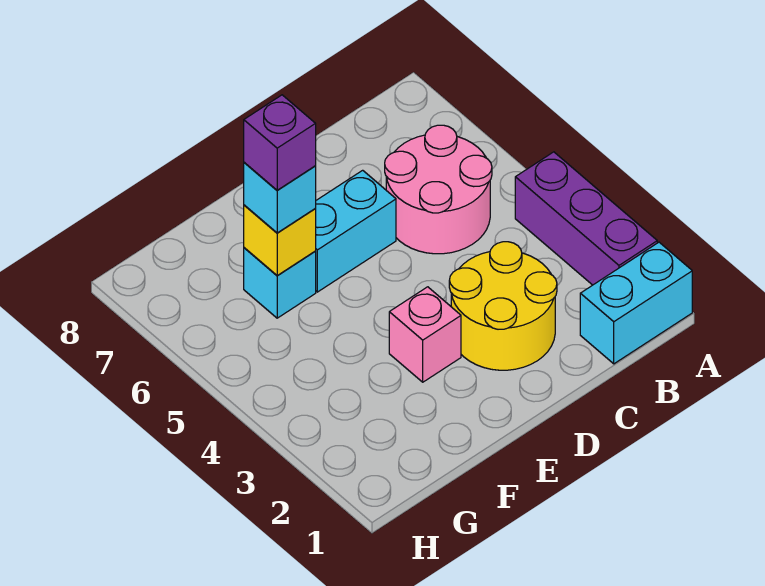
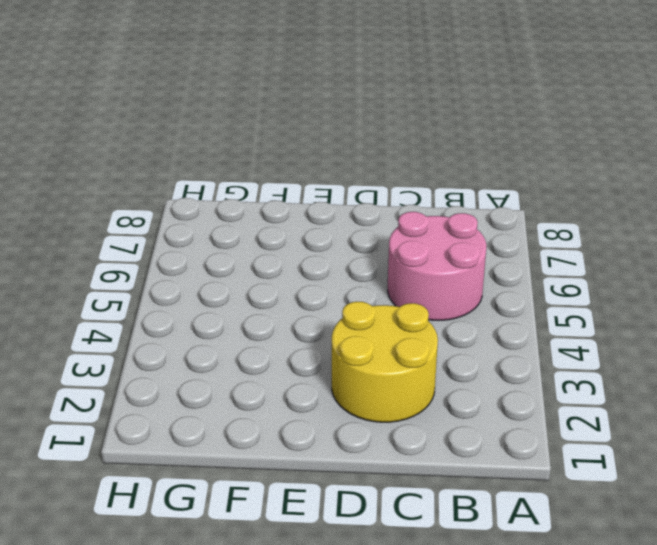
none -> cyan brick A1:B1 level 1
none -> purple brick A2:A4 level 1

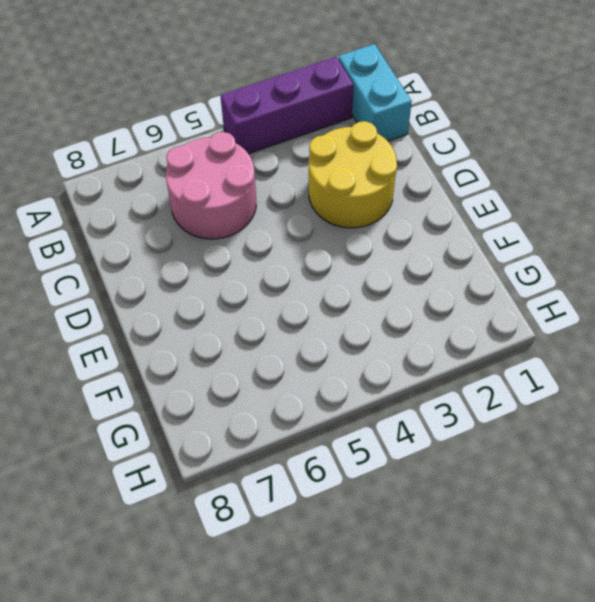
none -> cyan brick D6:E6 level 1
none -> pink brick E3 level 1

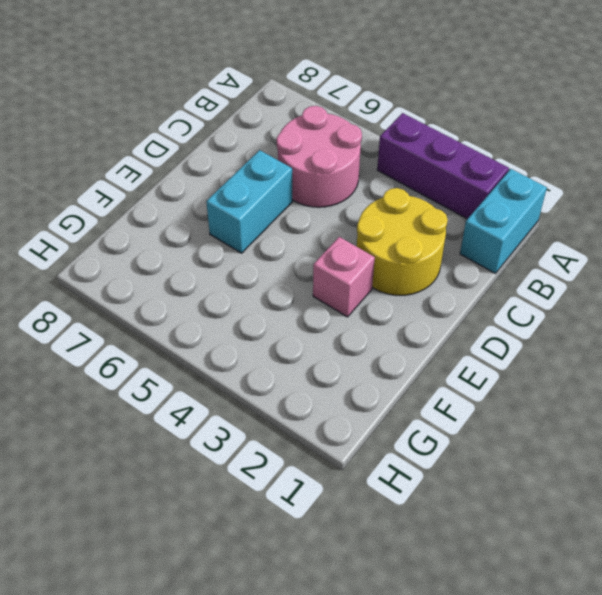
none -> cyan brick F6 level 1
none -> yellow brick F6 level 2

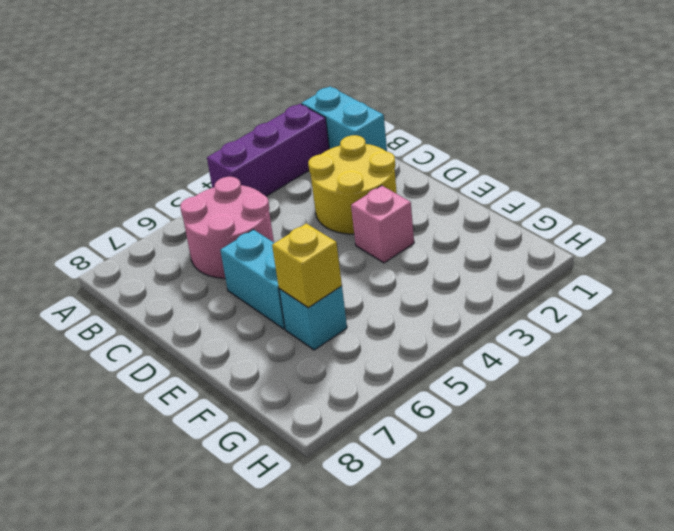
none -> cyan brick F6 level 3
none -> purple brick F6 level 4

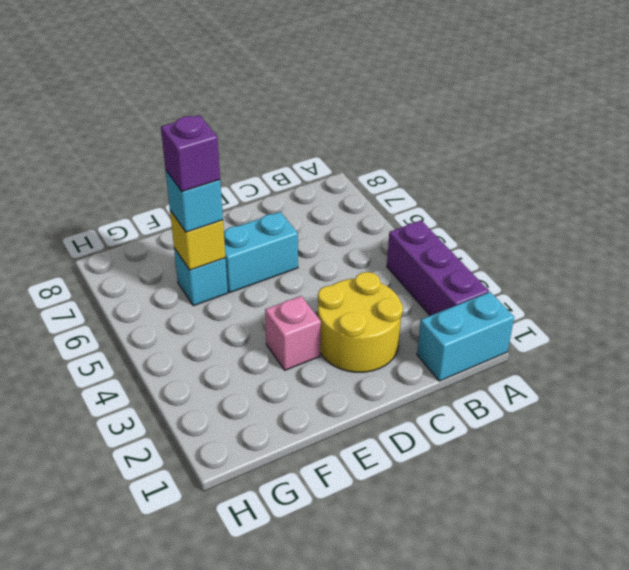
none -> pink round brick B5:C6 level 1

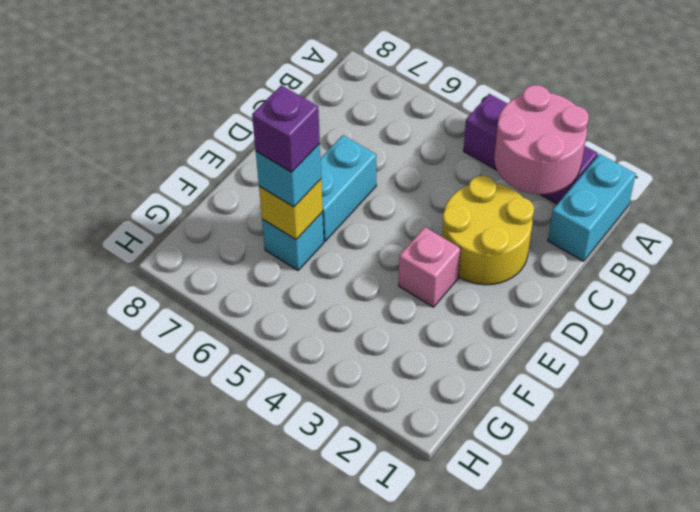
pink round brick A2:B3 level 2 -> pink round brick B5:C6 level 1

